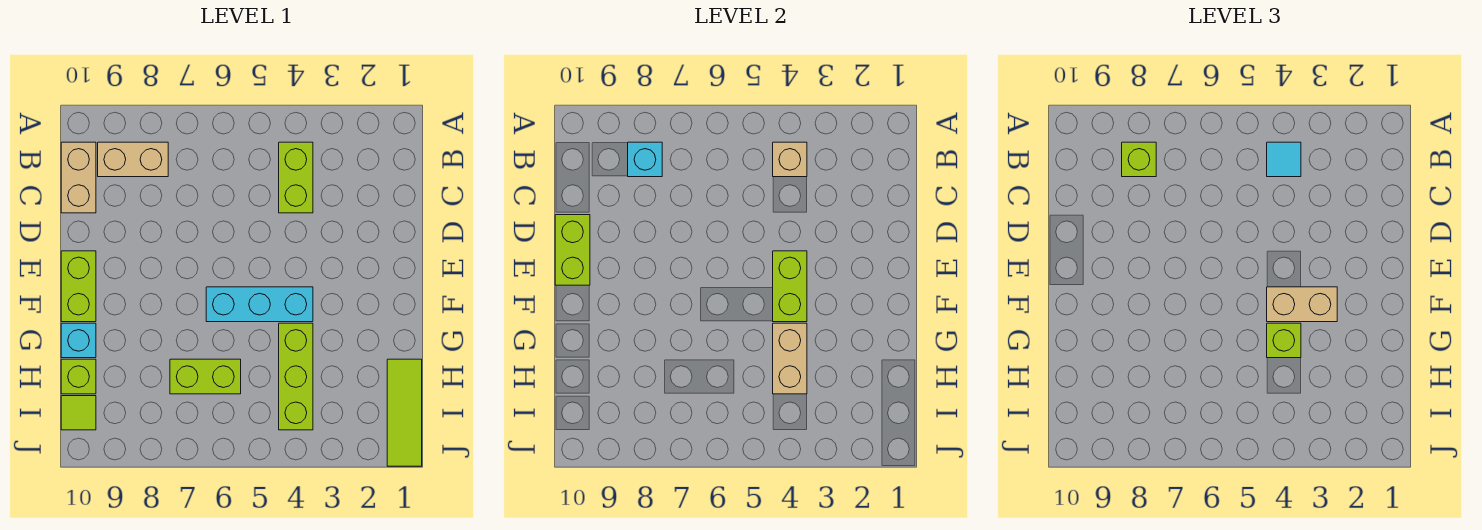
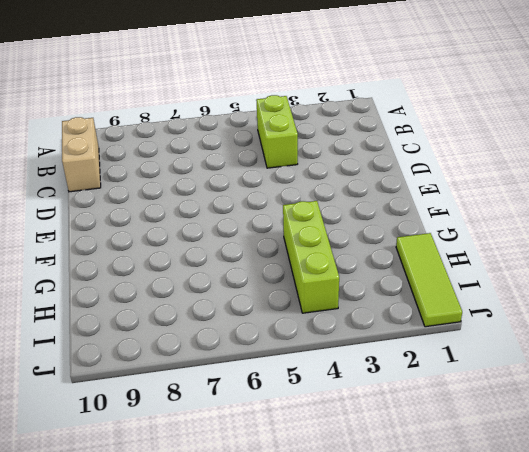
none -> tan brick B8:B9 level 1
none -> lime brick E10:F10 level 1
none -> cyan brick F4:F6 level 1

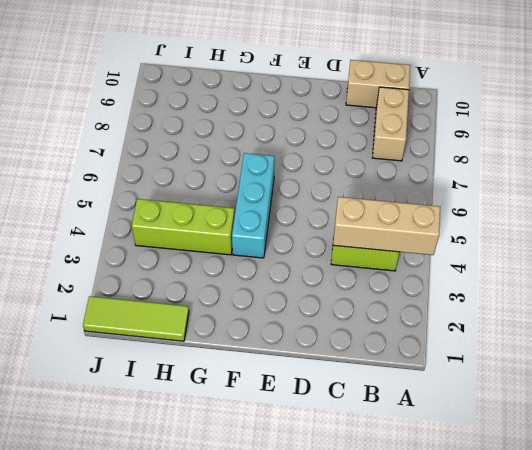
tan brick A4:C4 level 2 -> tan brick B4 level 2
none -> lime brick E10:F10 level 1
none -> cyan brick G10 level 1
none -> lime brick H6:H7 level 1

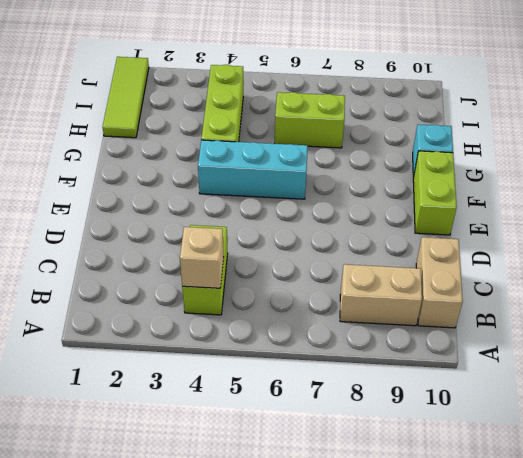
none -> lime brick H10 level 1
none -> lime tile I10 level 1
none -> cyan brick B8 level 2

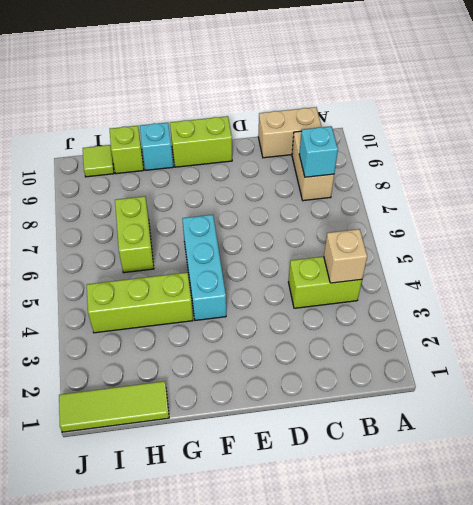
none -> lime brick D10:E10 level 2
none -> lime brick E4:F4 level 2
none -> tan brick G4:H4 level 2

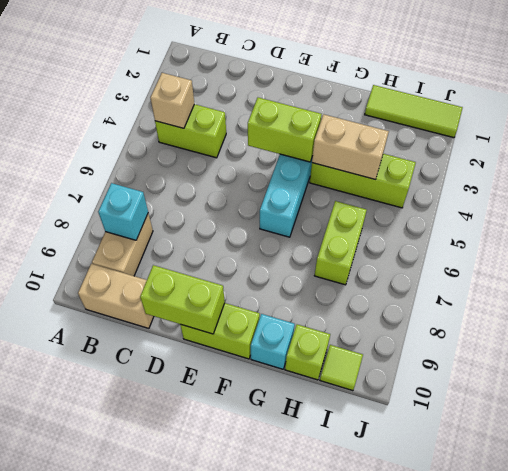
none -> cyan tile B4 level 3
none -> lime brick B8 level 3
none -> tan brick F3:F4 level 3

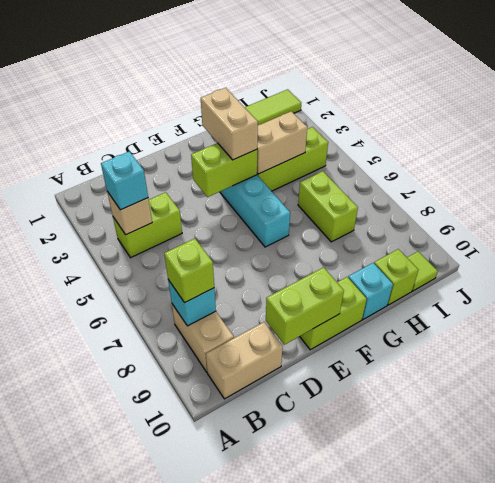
cyan brick B4 level 3 -> cyan tile B4 level 3
none -> lime brick G4 level 3

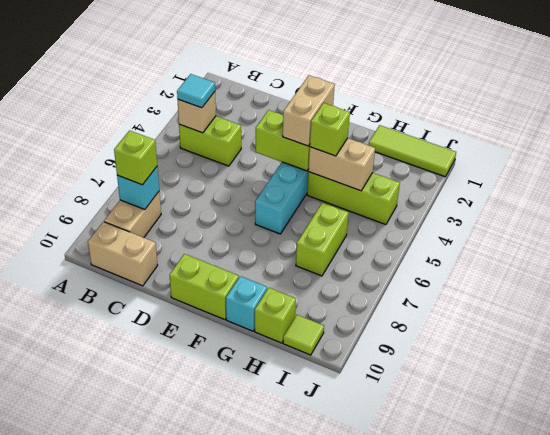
none -> lime brick D10:E10 level 2

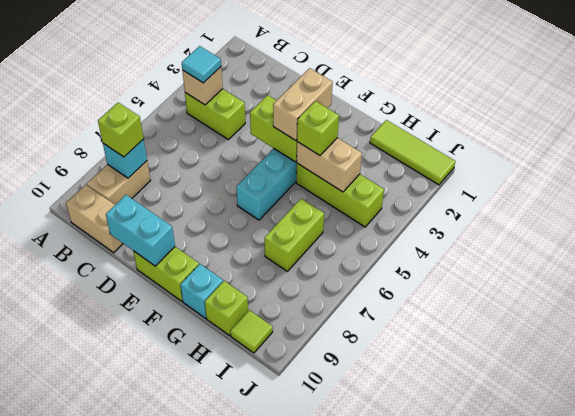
cyan brick D10:E10 level 2 -> lime brick D10:E10 level 2

